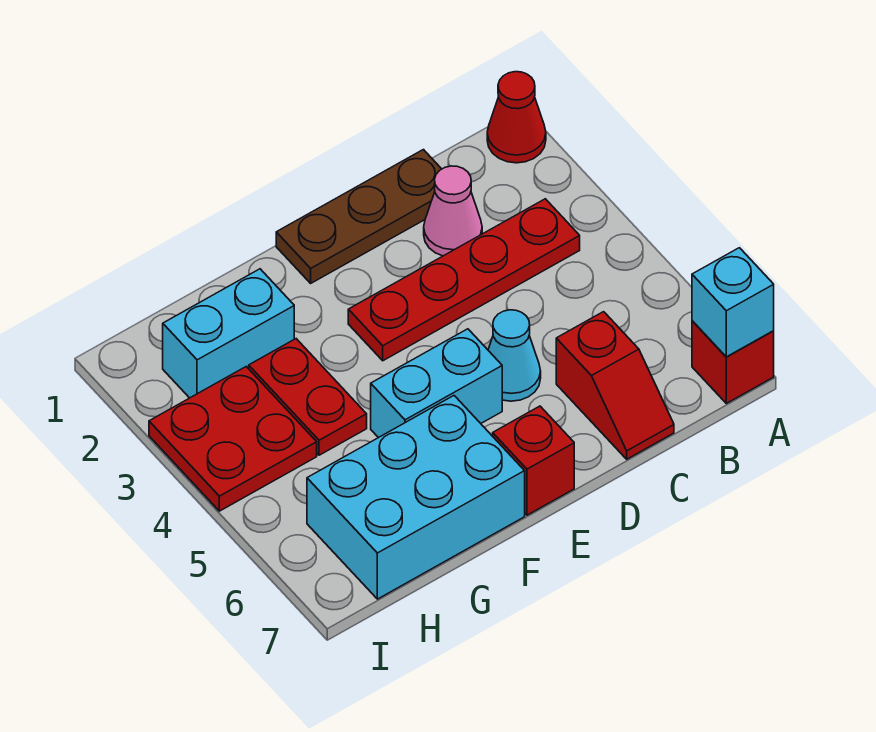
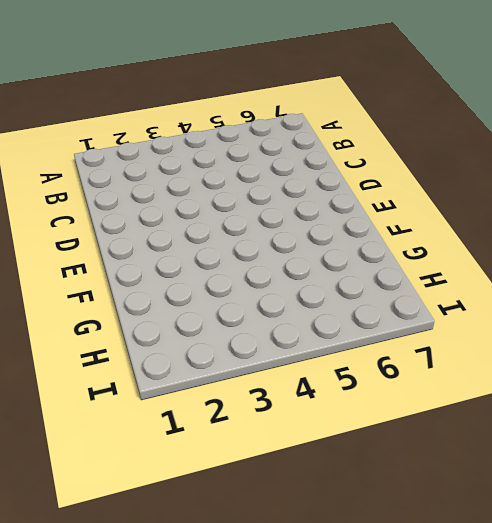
none -> red cone A1 level 1
none -> red brick A7 level 1
none -> red plate B3:E3 level 1

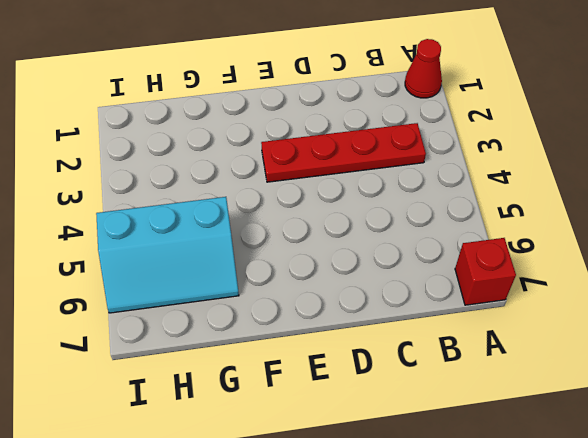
cyan slope G5:I6 level 1 top 5 -> cyan brick F6:H7 level 1
none -> brown plate C1:E1 level 1
none -> pink cone C2 level 1
none -> red slope C6:C7 level 1 top 6

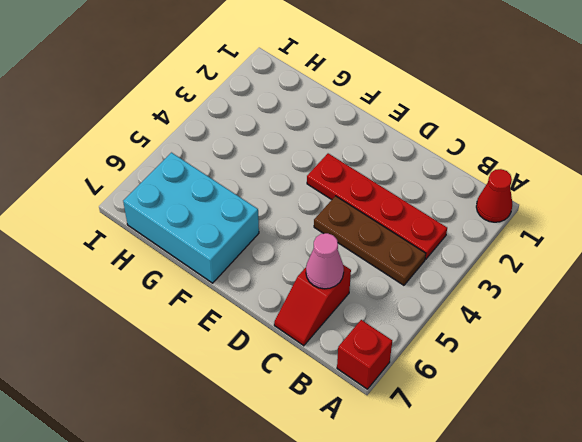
brown plate B4:D4 level 1 -> brown plate C1:E1 level 1
pink cone C6 level 2 -> pink cone C2 level 1
none -> cyan cone D5 level 1
none -> cyan brick E5:F5 level 1
none -> red brick E7 level 1

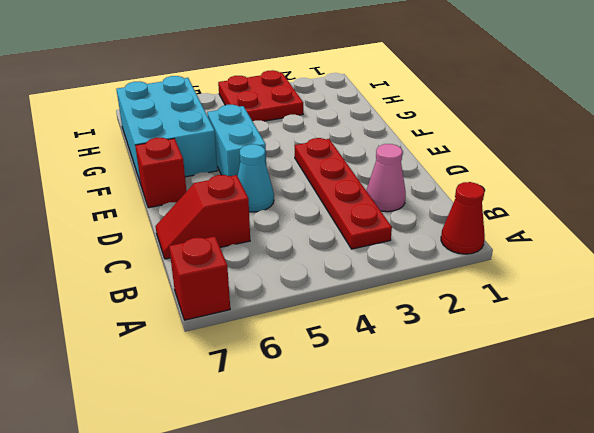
none -> brown plate C1:E1 level 1
none -> cyan brick G2:H2 level 1
none -> red plate G3:G4 level 1

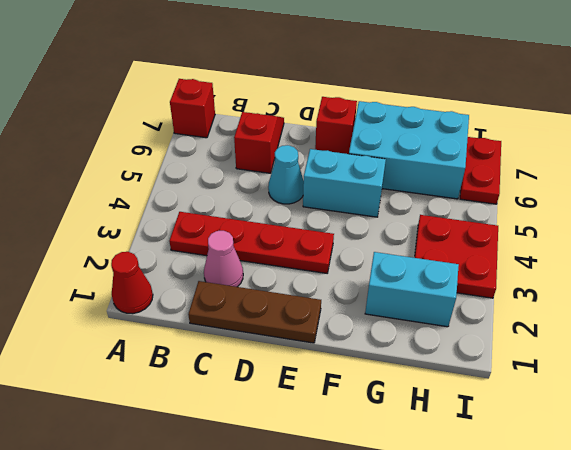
red plate I6:I7 level 1 -> red plate G3:G4 level 1
none -> cyan brick A7 level 2

